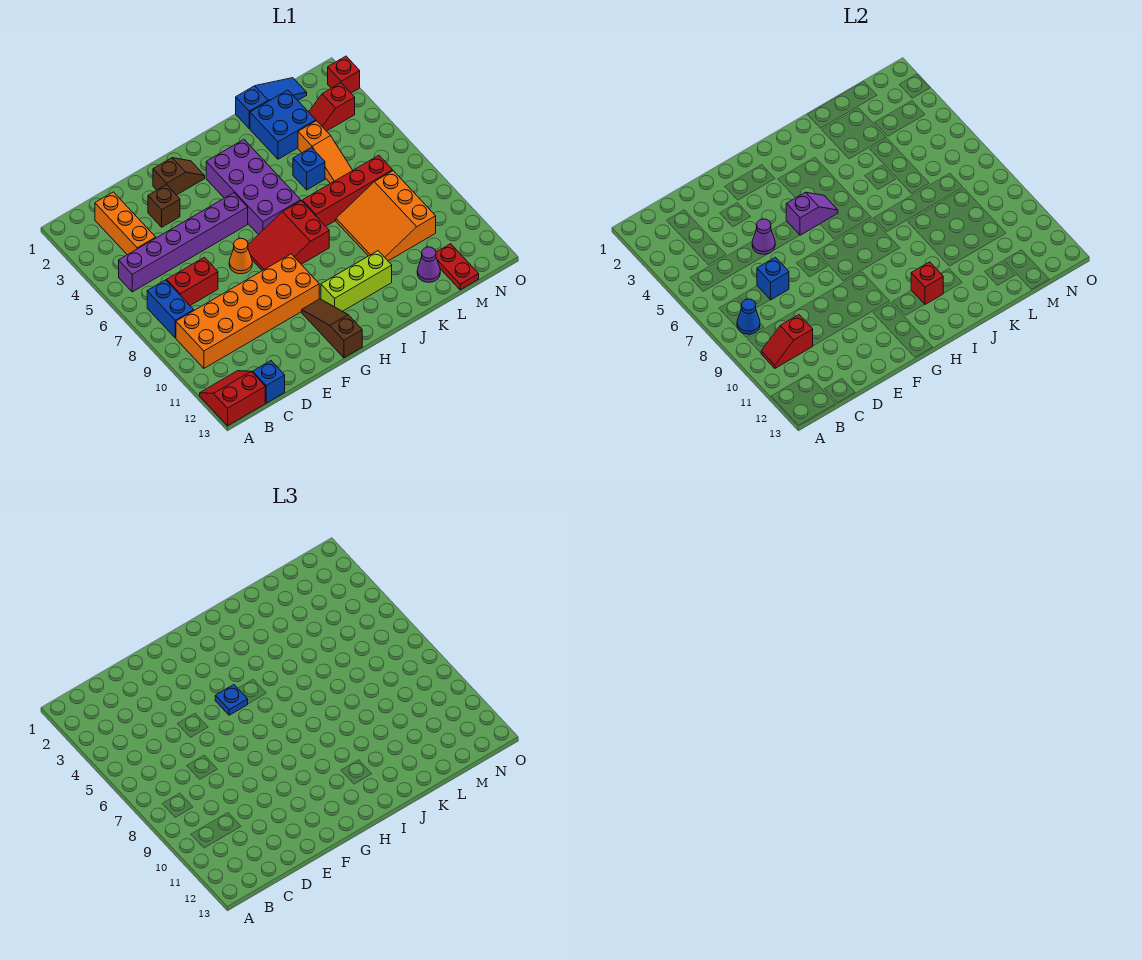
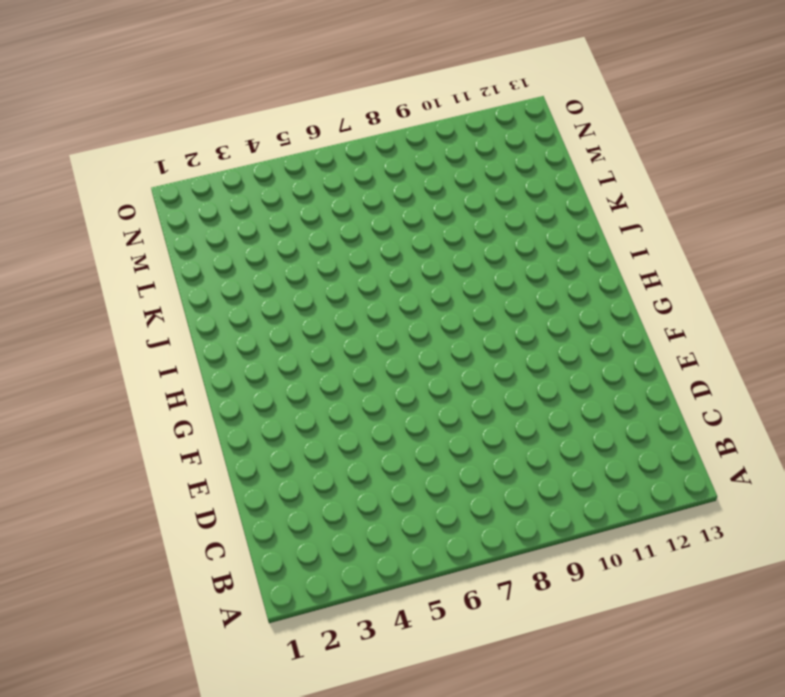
none -> red slope A12:B13 level 1 top 13
none -> purple brick B5:G5 level 1
none -> blue brick B7:B8 level 1
none -> orange brick B9:G10 level 1

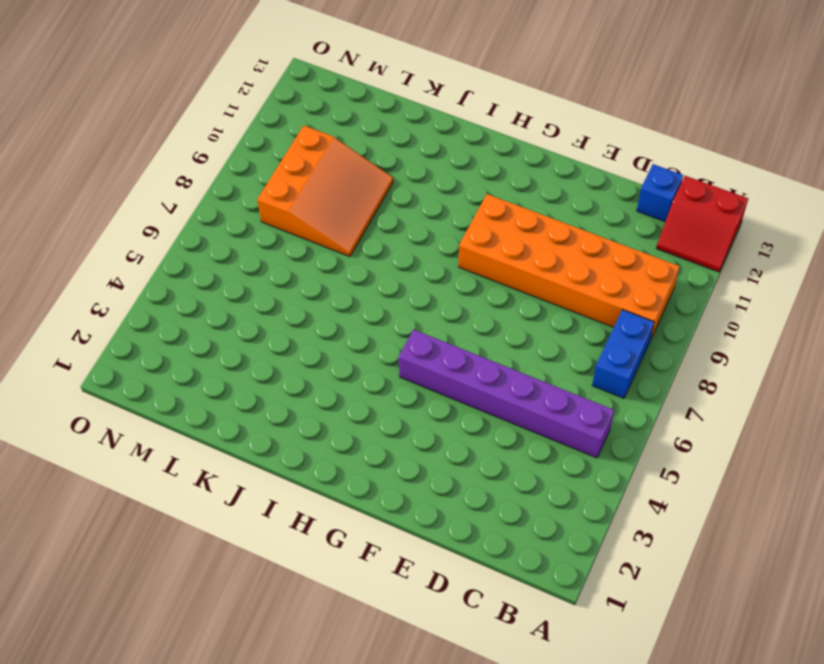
none -> orange brick C2:C4 level 1
none -> red brick C7:D7 level 1
none -> brown brick E3 level 1
none -> brown slope F2:G2 level 1 top F

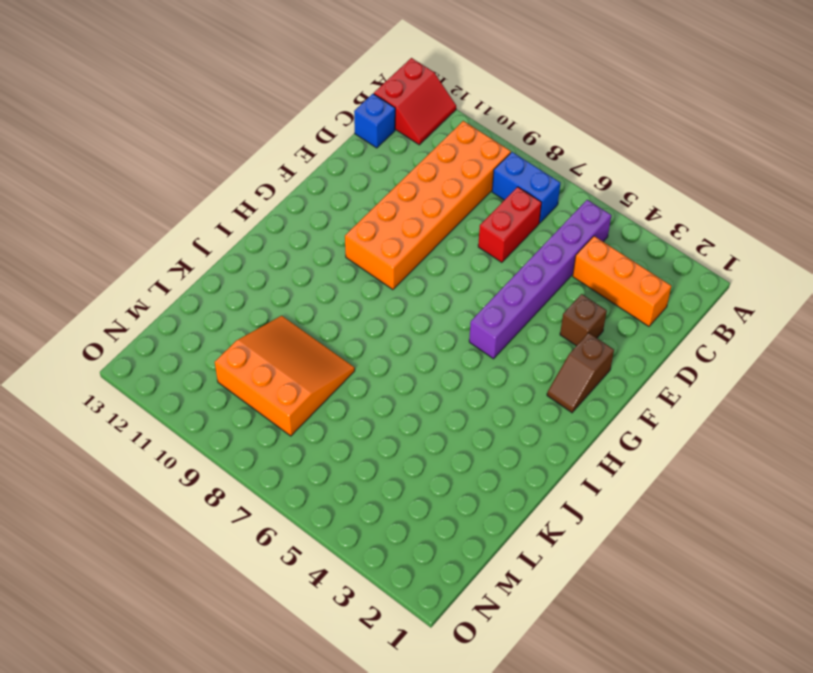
none -> orange cone F7 level 1
none -> red slope G7:I8 level 1 top I
none -> brown slope G11:G13 level 1 top 13
none -> purple brick H3:I6 level 1

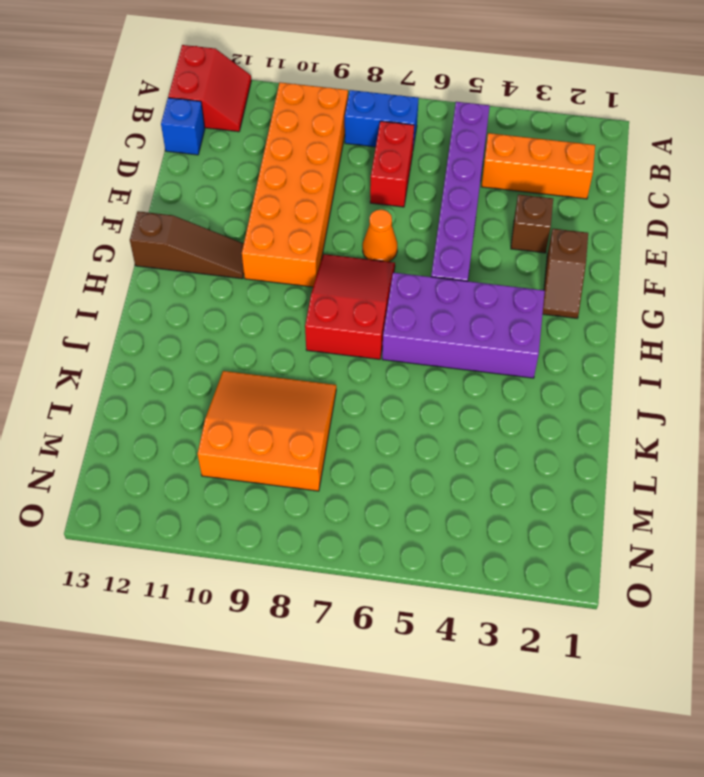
none -> lime brick H11:J11 level 1
none -> red brick J7:M7 level 1
none -> blue slope K1:M1 level 1 top K
none -> blue brick K2:L3 level 1

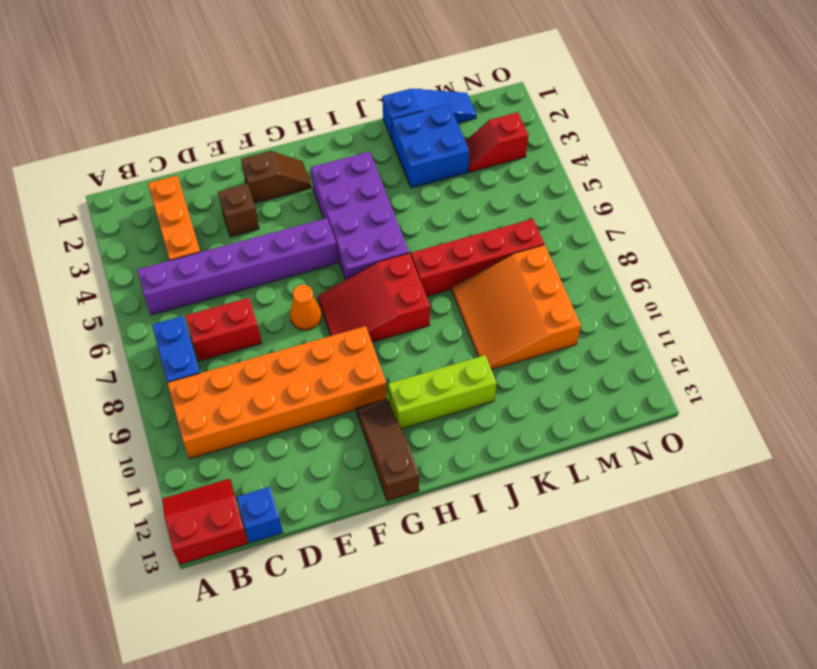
none -> blue brick K5 level 1
none -> orange slope L4:L6 level 1 top 4
none -> purple cone L12 level 1
none -> red plate M12:M13 level 1

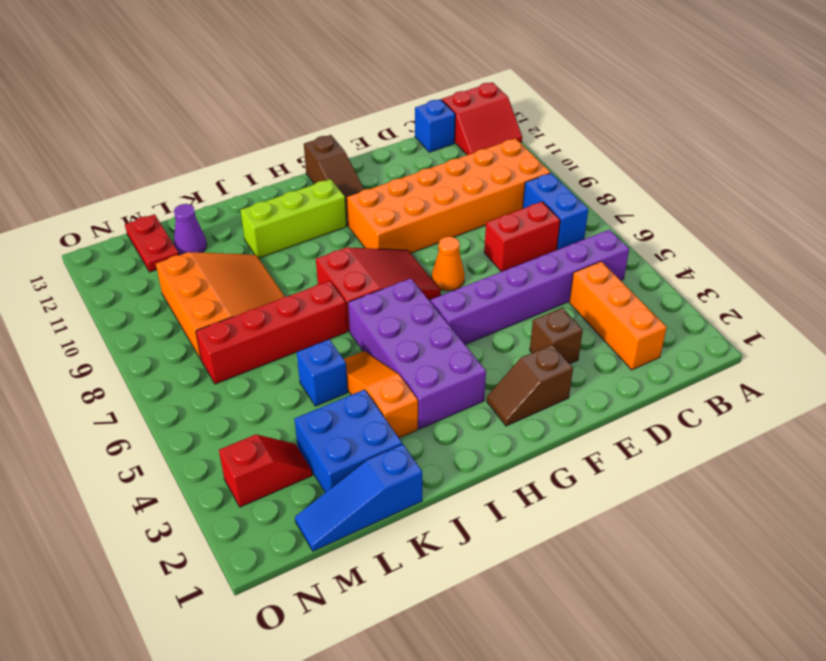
orange slope J3:J5 level 1 top 3 -> orange slope L4:L6 level 1 top 4
none -> red brick O2 level 1
none -> blue cone B8 level 2
none -> red slope B10:C10 level 2 top C
none -> blue brick D7 level 2

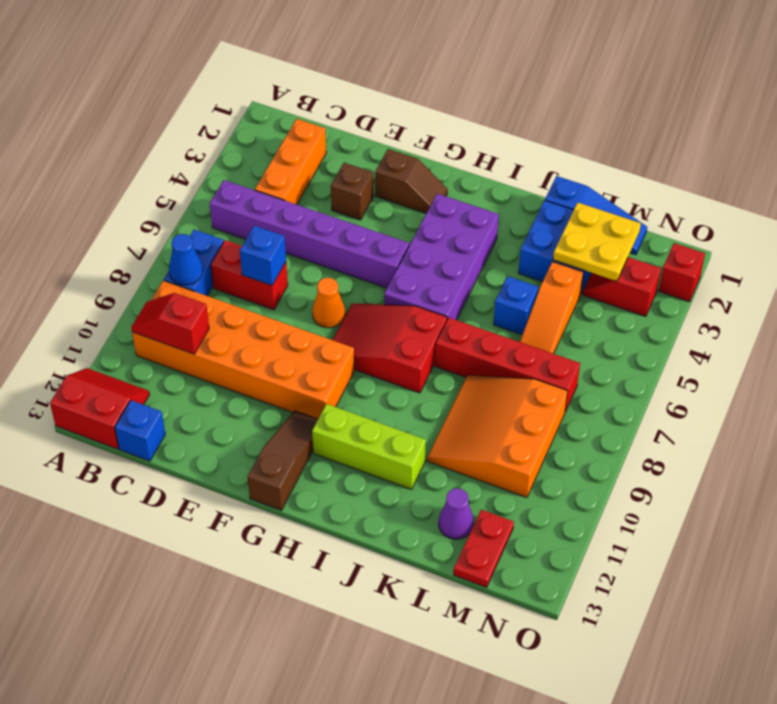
yellow plate L2:M3 level 2 -> none
none -> purple cone E5 level 2
none -> purple slope G5:H5 level 2 top G
none -> red brick I11 level 2
none -> blue plate G5 level 3

